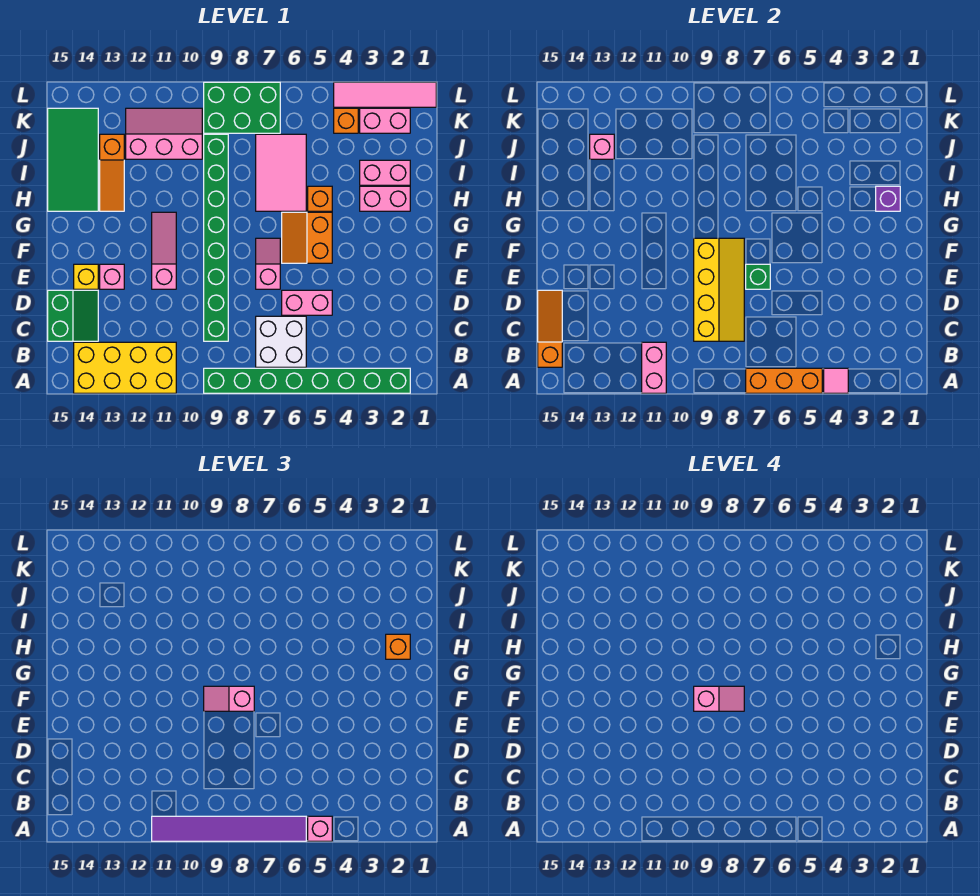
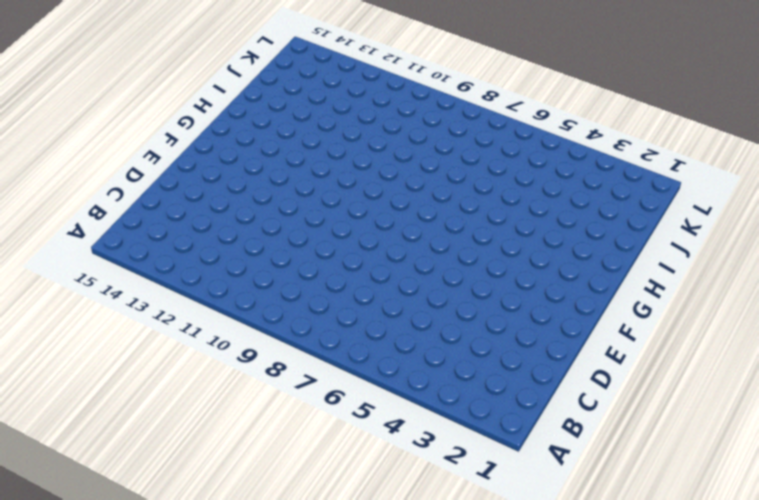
none -> green brick A2:A9 level 1
none -> yellow brick A11:B14 level 1
none -> white brick B6:C7 level 1
none -> green brick C9:J9 level 1

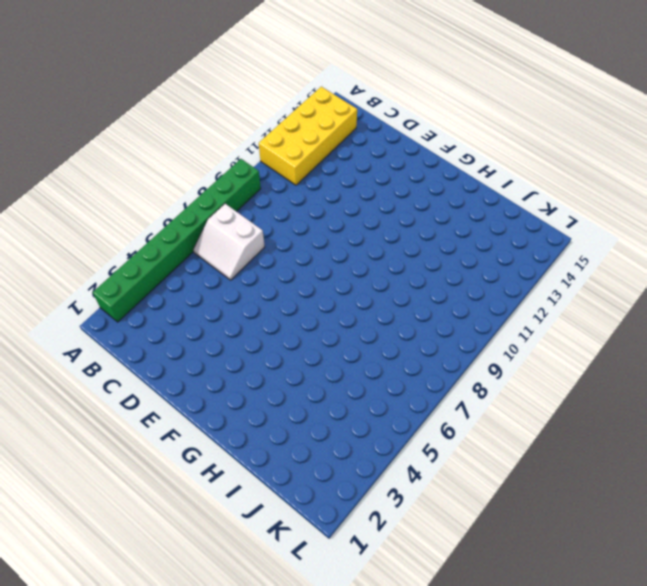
white slope B6:C7 level 1 top 7 -> white brick B6:C7 level 1
none -> green brick C9:J9 level 1
none -> green slope C14:D15 level 1 top 15
none -> pink brick D5:D6 level 1
none -> pink slope E7:F7 level 1 top E

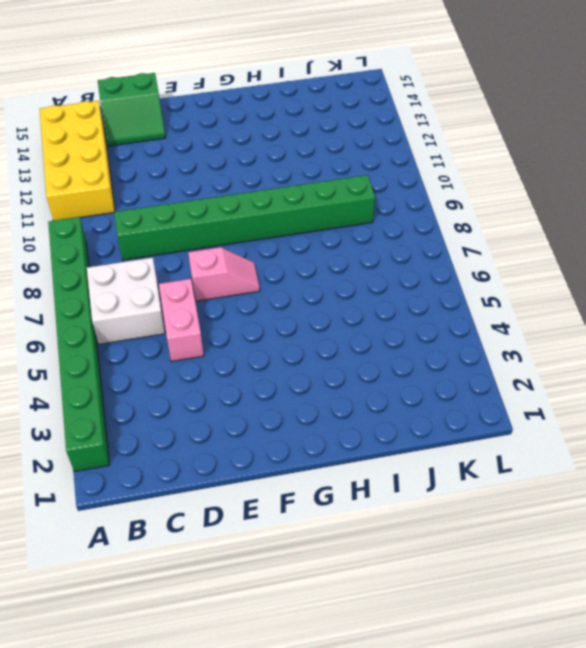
none -> pink slope E11:G11 level 1 top E
none -> pink brick E13 level 1
none -> yellow brick E14 level 1
none -> orange slope F5:G6 level 1 top 5

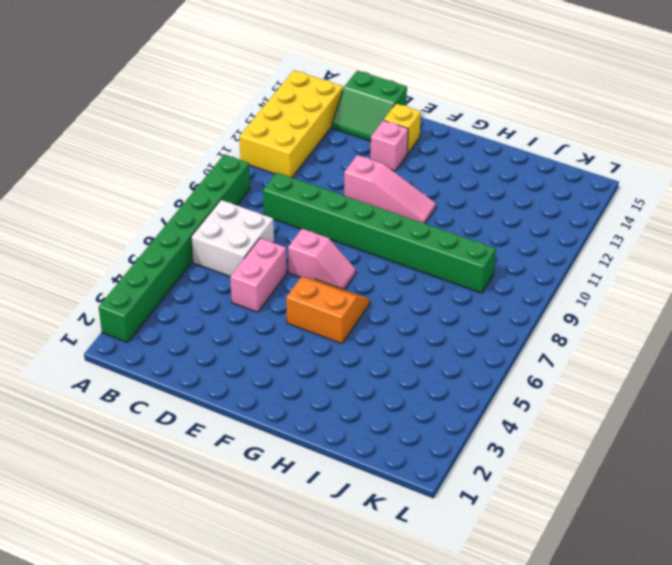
none -> pink brick H2:H3 level 1
none -> orange brick H5 level 1
none -> pink tile H6:J7 level 1
none -> orange slope H13:J13 level 1 top J

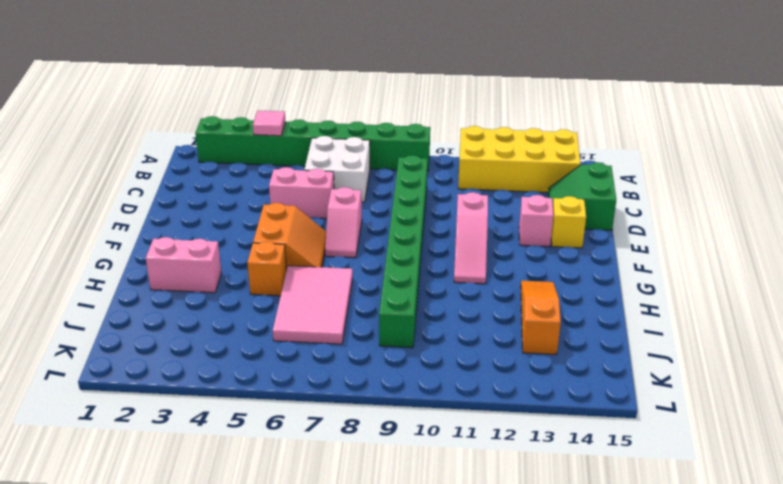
none -> green tile H14:K15 level 1
none -> pink brick I2:I3 level 1
none -> pink slope J10:K12 level 1 top J
none -> pink brick K2:K3 level 1

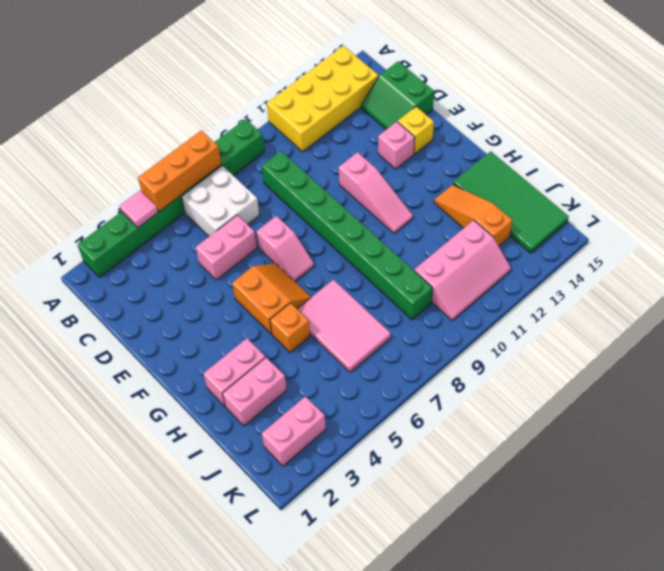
none -> orange brick K4 level 1
none -> green brick K7:L9 level 1
none -> pink tile L1:L4 level 1
none -> pink brick A11:B11 level 2

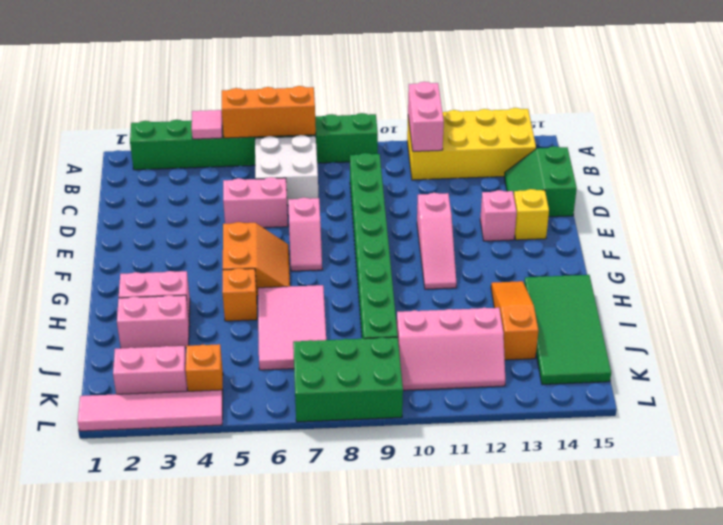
none -> orange slope B15:D15 level 2 top B
none -> yellow slope C8:F9 level 2 top 9
none -> green brick E7 level 2
none -> purple brick H2 level 2

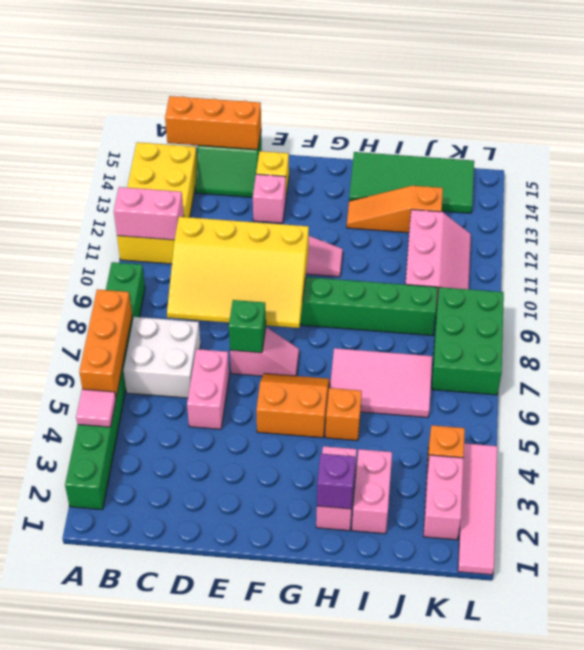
orange brick B15:D15 level 2 -> orange slope B15:D15 level 2 top B
yellow slope C8:F10 level 2 top 10 -> yellow slope C8:F9 level 2 top 9
none -> pink brick J13 level 2
none -> pink brick A5 level 3
none -> purple tile A6:A11 level 3
none -> pink slope F8:F9 level 3 top 8

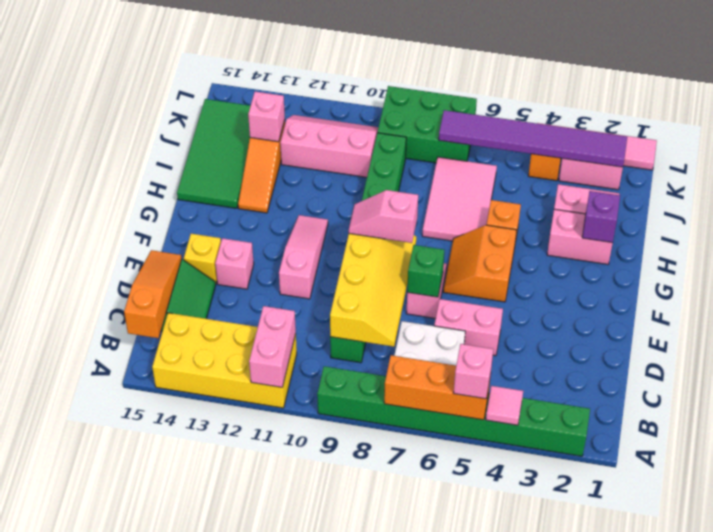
purple tile K2:K7 level 2 -> purple tile A6:A11 level 3
none -> orange brick H2 level 3
none -> pink slope F8:F9 level 4 top 9

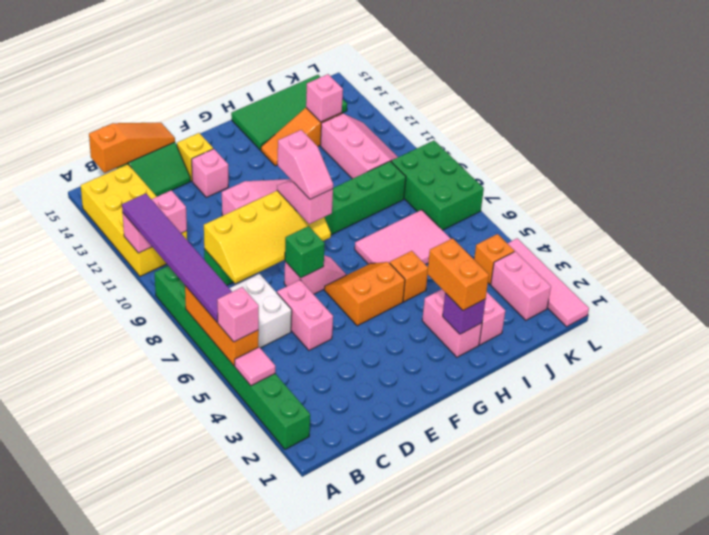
orange brick H2:H3 level 3 -> orange brick H2 level 3

